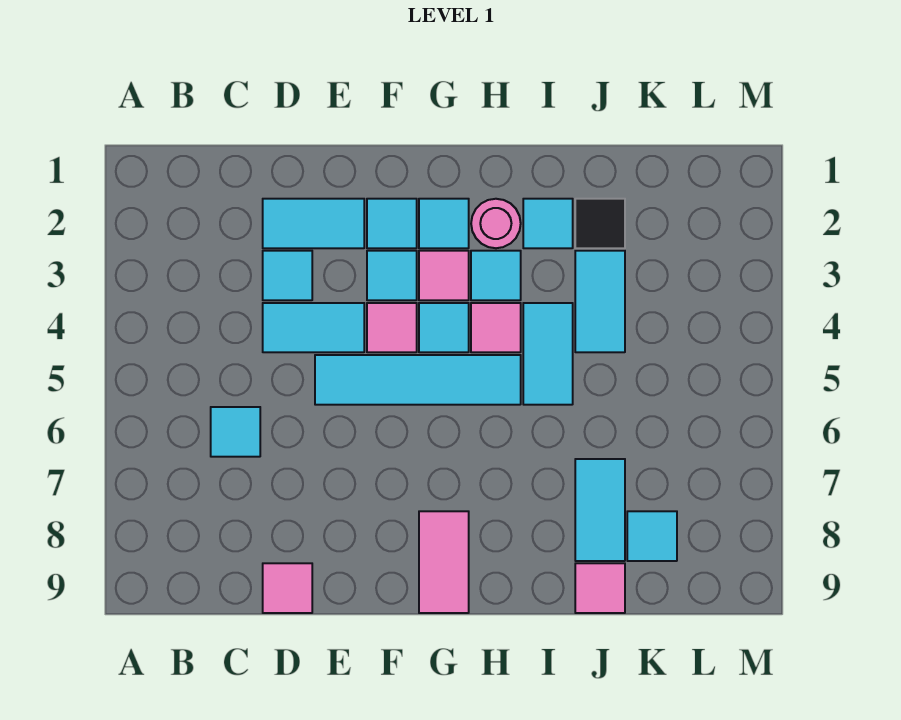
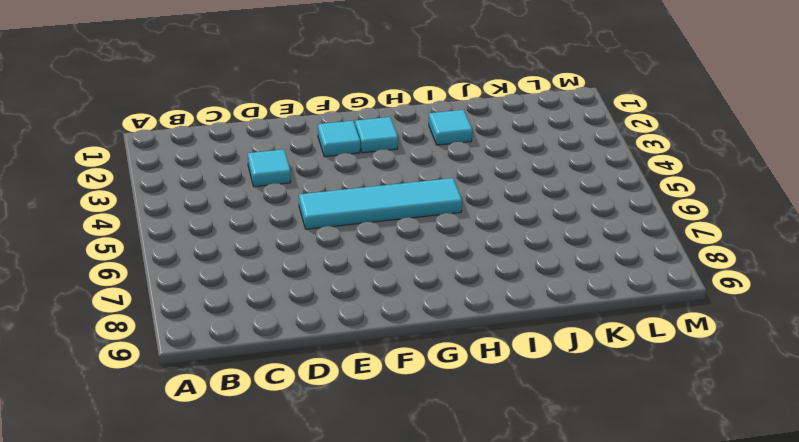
none -> cyan tile C6 level 1
none -> cyan tile D2:E2 level 1
none -> cyan tile D4:E4 level 1

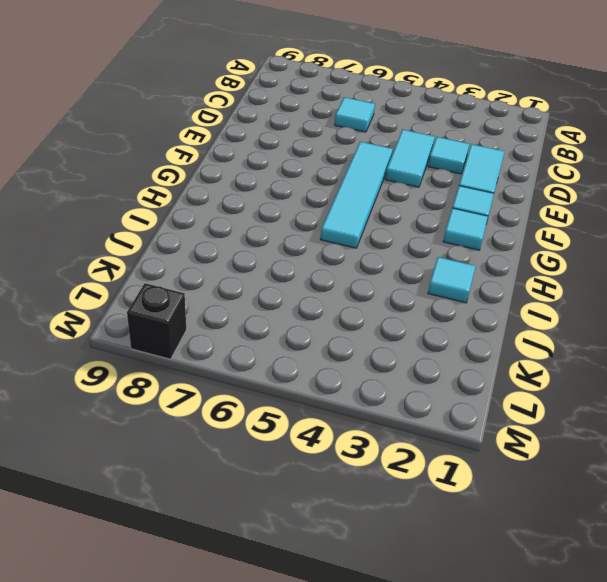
black brick M8 level 1 -> none
none -> pink tile D9 level 1
none -> cyan tile F3 level 1
none -> pink tile F4 level 1

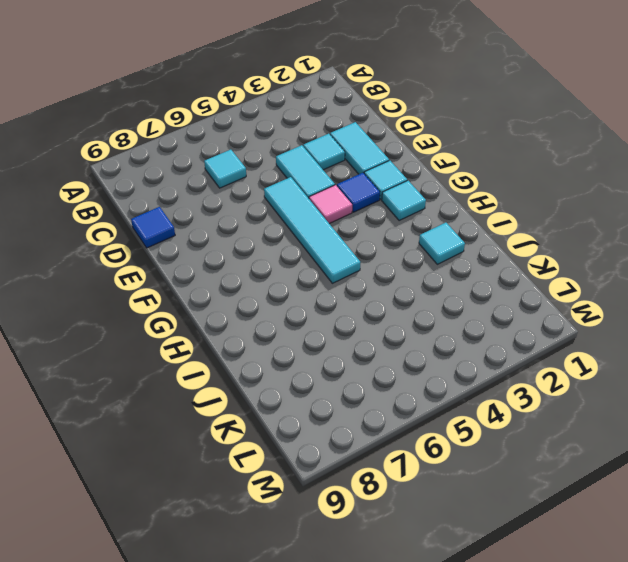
blue tile D9 level 1 -> pink tile D9 level 1
blue tile F3 level 1 -> cyan tile F3 level 1
none -> pink tile G3 level 1
none -> cyan tile G4 level 1
none -> pink tile G8:G9 level 1

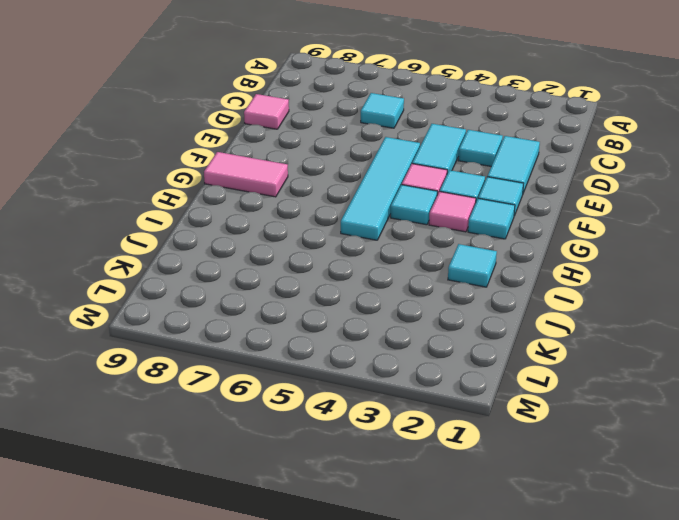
none -> pink round brick H2 level 1
none -> cyan tile H3 level 1
none -> pink tile H4 level 1

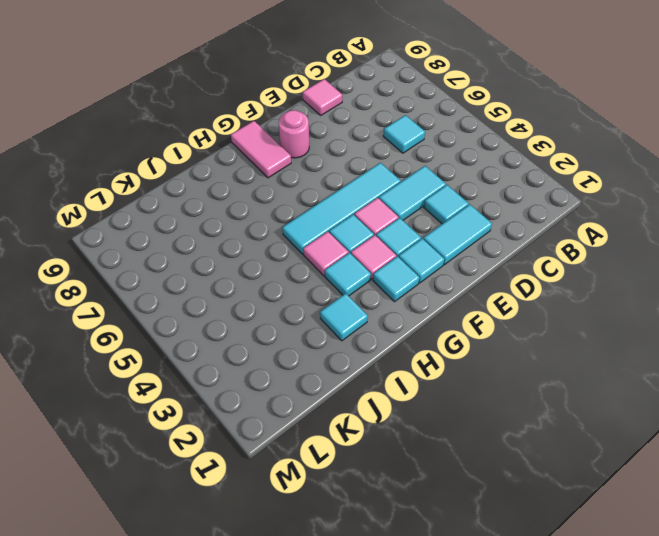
pink round brick F8 level 1 -> pink round brick H2 level 1
none -> cyan tile I4:I5 level 1
none -> black tile J2 level 1
none -> cyan tile J3:J4 level 1

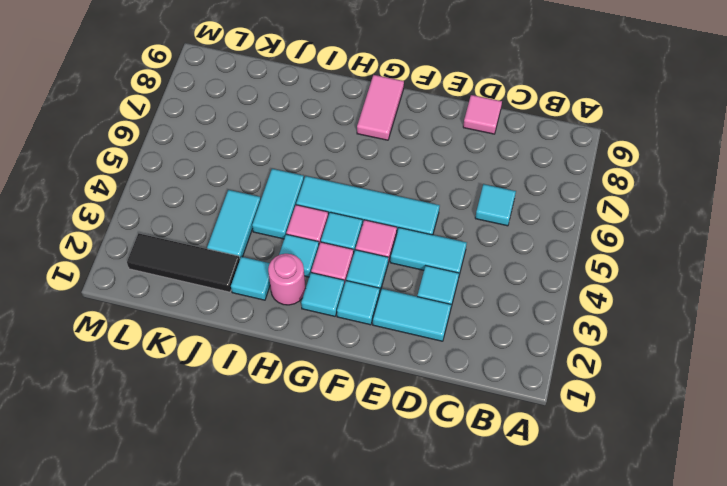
black tile J2:L2 level 1 -> black tile J2 level 1
none -> cyan tile J7:J8 level 1
none -> pink tile J9 level 1
none -> cyan tile K8 level 1

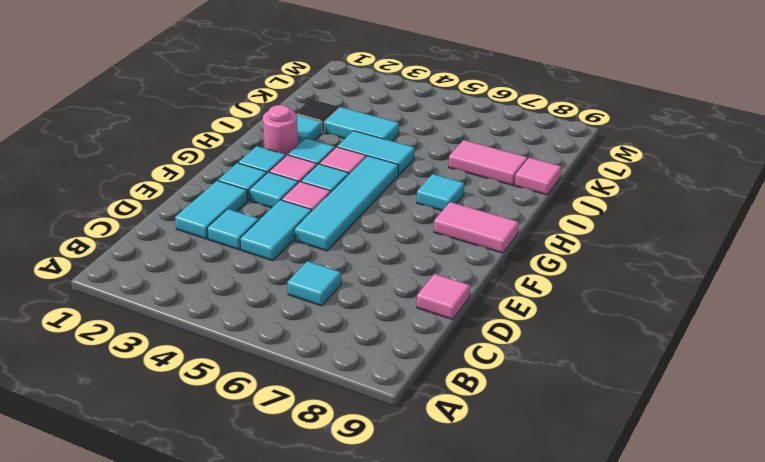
cyan tile H7 level 1 -> cyan tile K8 level 1
pink tile J7:J8 level 1 -> cyan tile J7:J8 level 1

